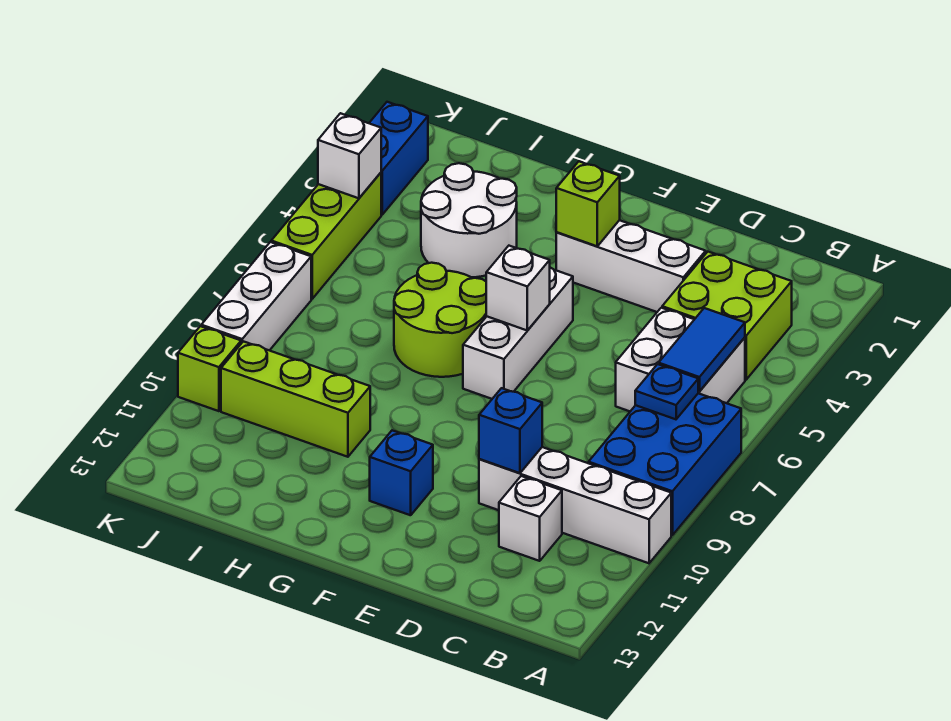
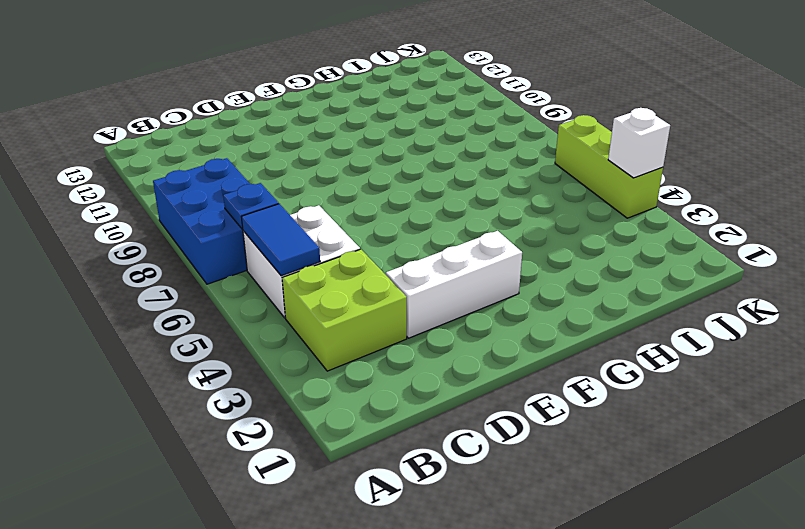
none -> white brick A10:D10 level 1
none -> white brick C11 level 1
none -> white brick F5:F7 level 1

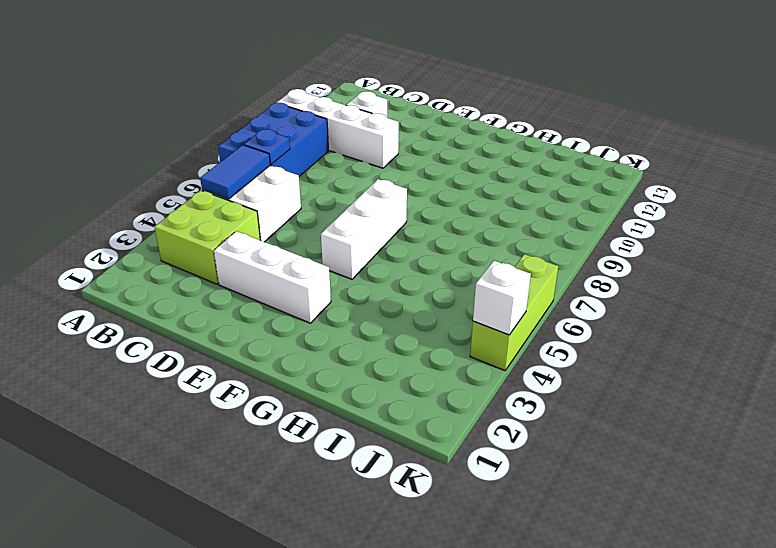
none -> blue brick F11 level 1
none -> lime round brick G6:H7 level 1
none -> white round brick H3:I4 level 1

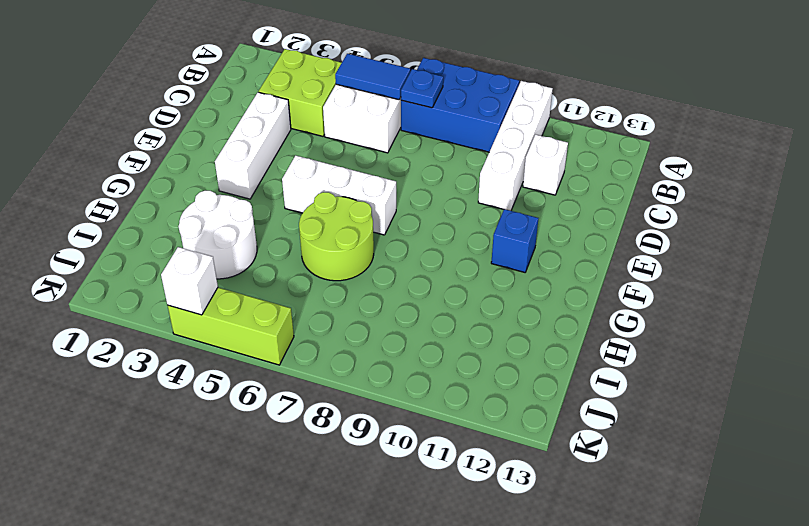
none -> lime brick H10:J10 level 1
none -> blue brick K2:K3 level 1
none -> white brick K7:K9 level 1

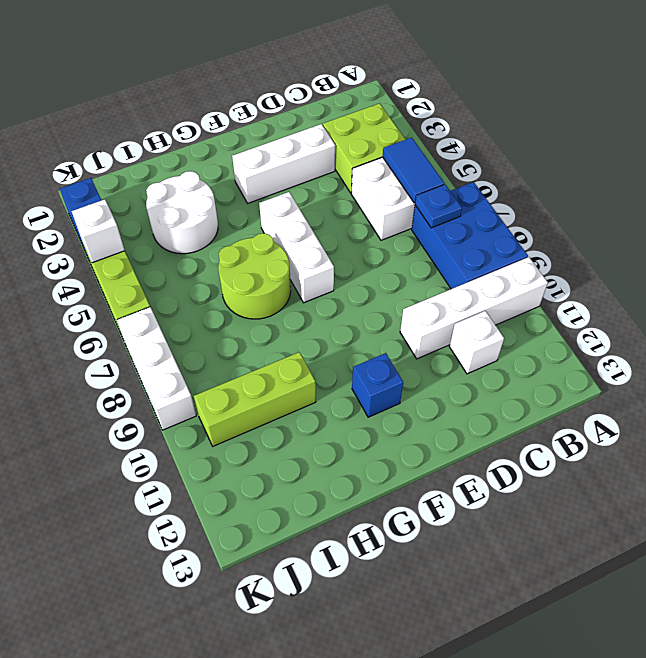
none -> lime brick K10 level 1
none -> blue brick D10 level 2
none -> lime brick F3 level 2

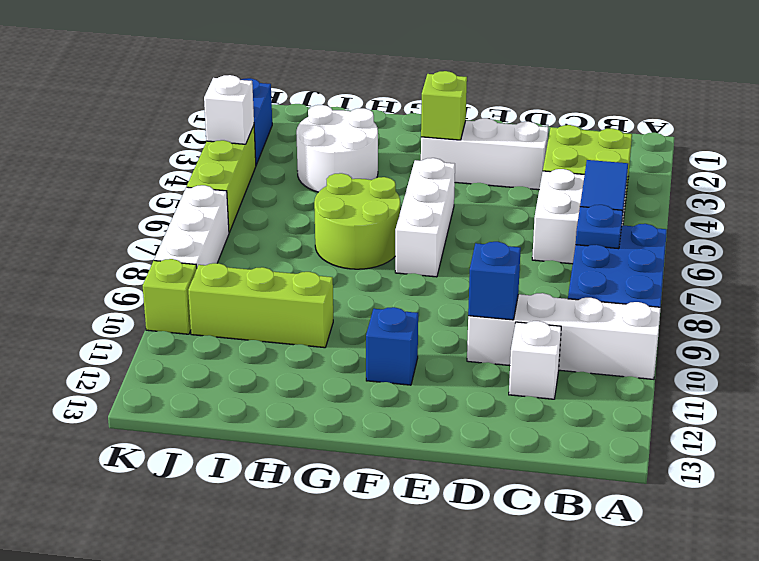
none -> white brick F6 level 2

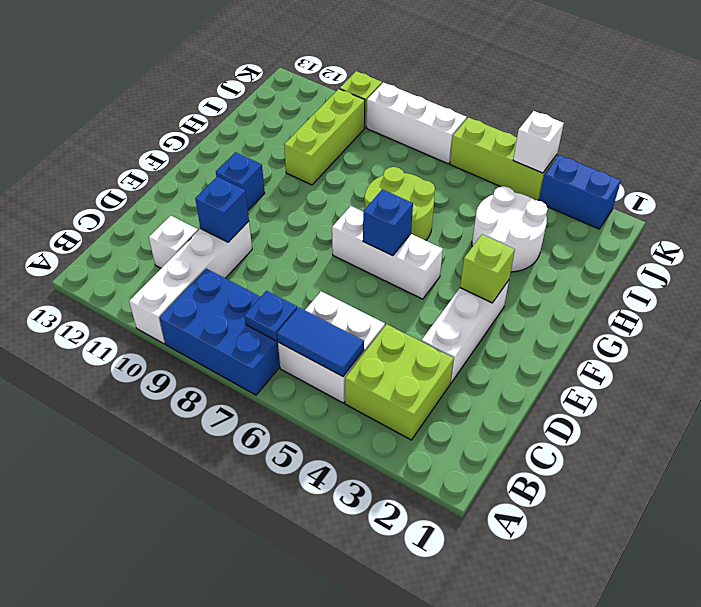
blue brick F6 level 2 -> white brick F6 level 2

